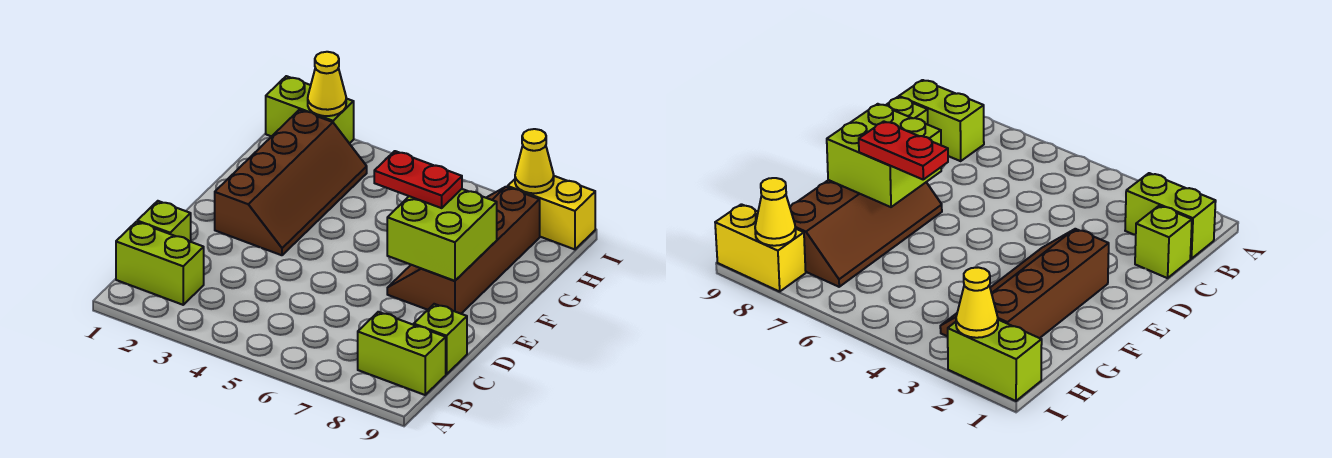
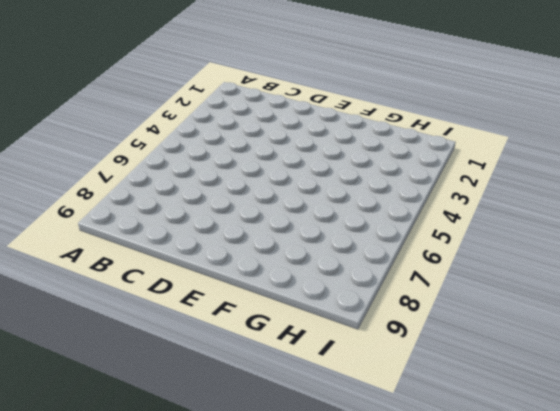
none -> lime brick B1:B2 level 1
none -> lime brick B8:B9 level 1
none -> lime brick C1 level 1

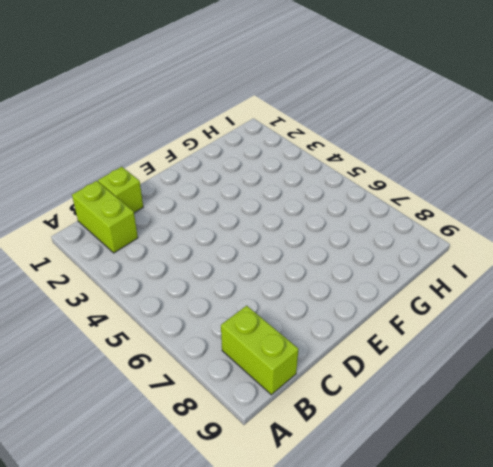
none -> lime brick C9 level 1
none -> brown slope E2:H3 level 1 top 2
none -> brown slope E7:H8 level 1 top 8

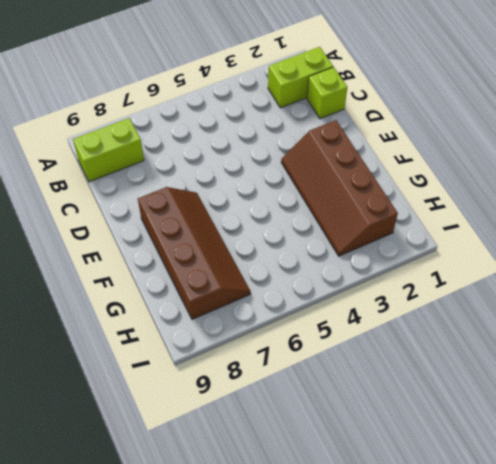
none -> lime brick C9 level 1
none -> lime brick I1:I2 level 1
none -> yellow brick I8:I9 level 1

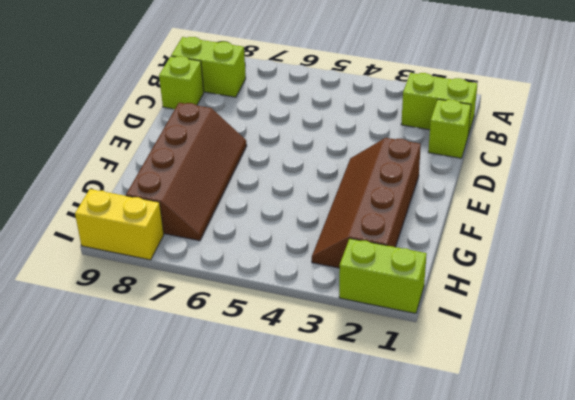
none -> lime brick E7:F8 level 2
none -> yellow cone I2 level 2
none -> yellow cone I8 level 2

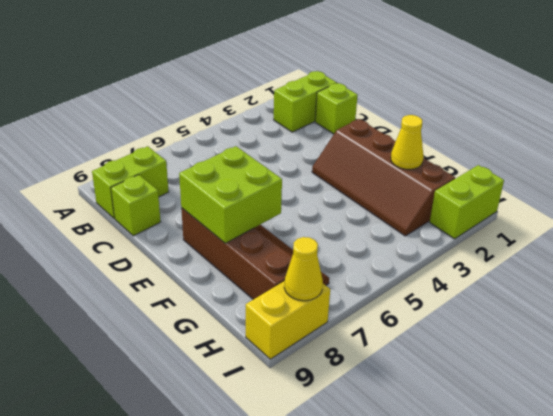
yellow cone G2 level 2 -> yellow cone I2 level 2
none -> red plate F6:F7 level 3

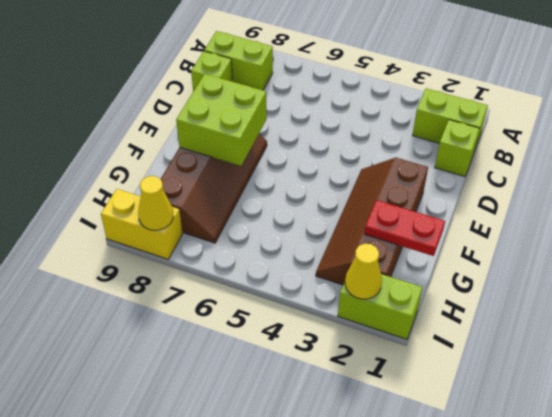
red plate G1:G2 level 2 -> red plate F6:F7 level 3

